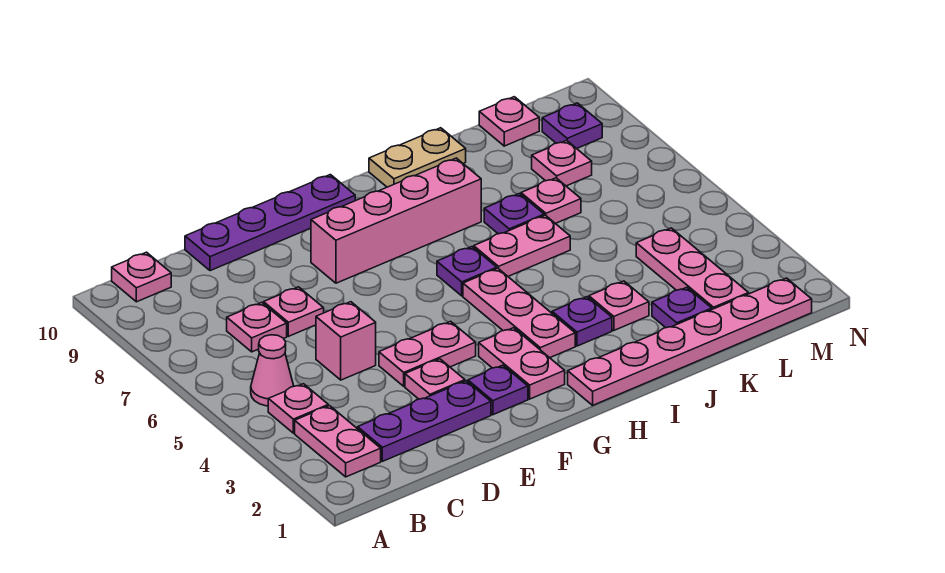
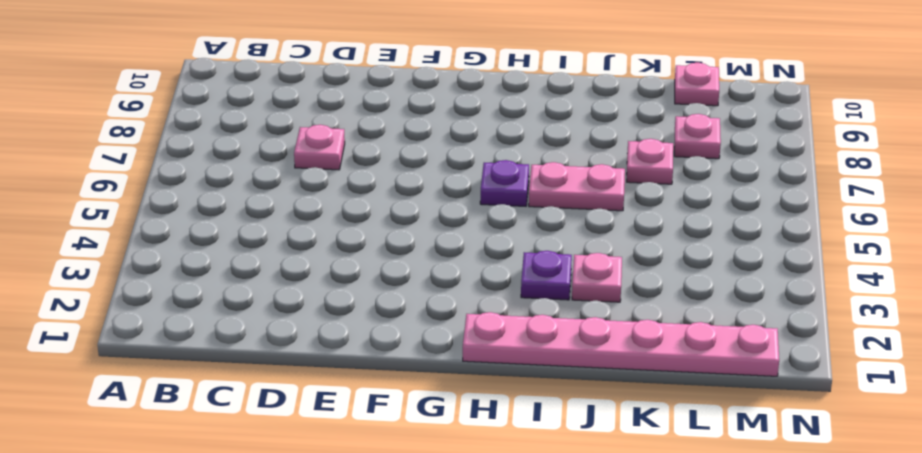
none -> pink plate B2:B3 level 1
none -> pink plate B4 level 1
none -> pink cone B5 level 1

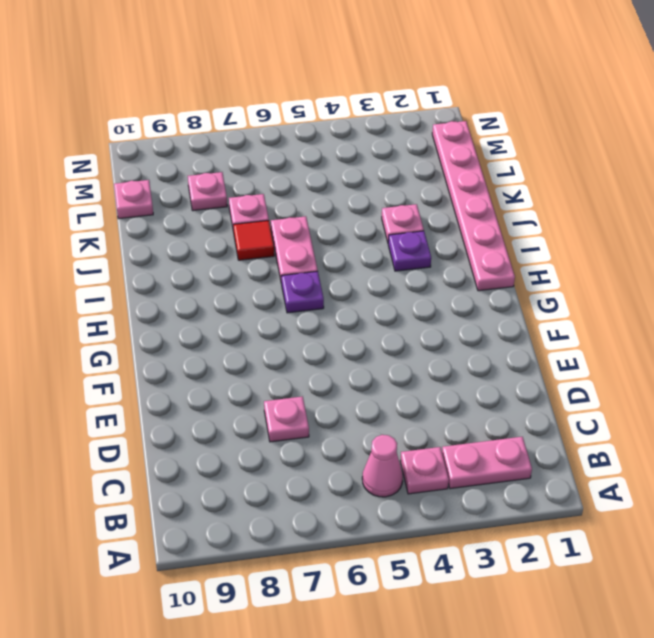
red tile J7 level 1 -> purple plate J7 level 1
none -> pink plate B10 level 1
none -> purple plate C2:E2 level 1
none -> pink plate C7 level 1

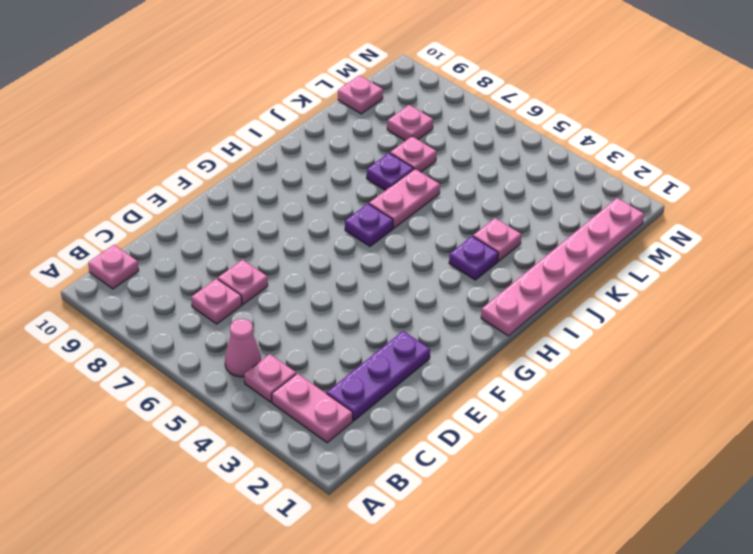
none -> pink brick D5 level 1
none -> purple plate D10:G10 level 1
none -> pink plate E3 level 1

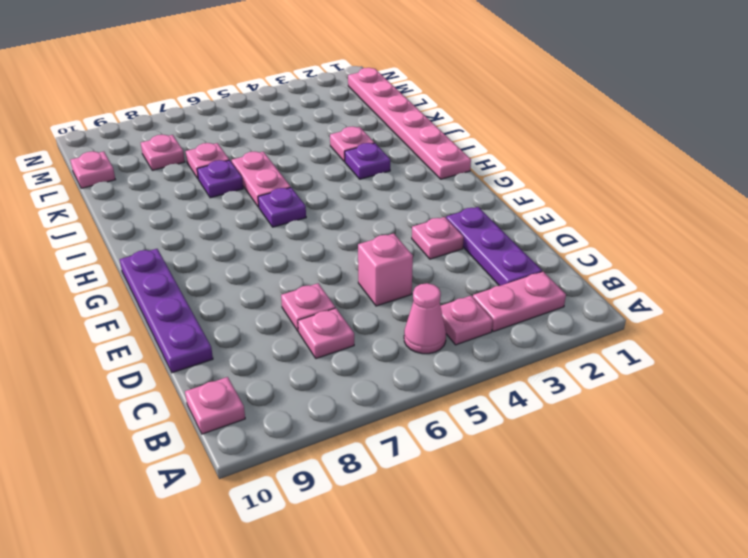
none -> pink plate E4:F4 level 1
none -> purple plate F2 level 1
none -> pink brick F8:I8 level 1

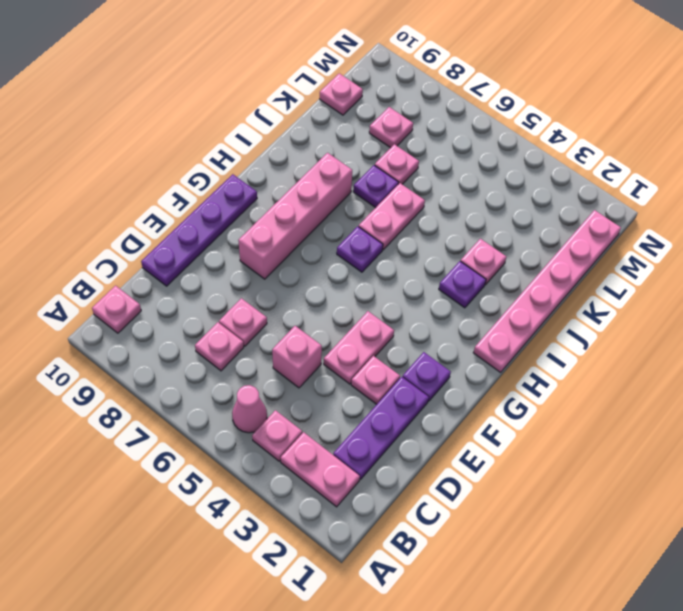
none -> pink plate G2:G3 level 1
none -> pink plate H3:H5 level 1
none -> tan plate I10:J10 level 1

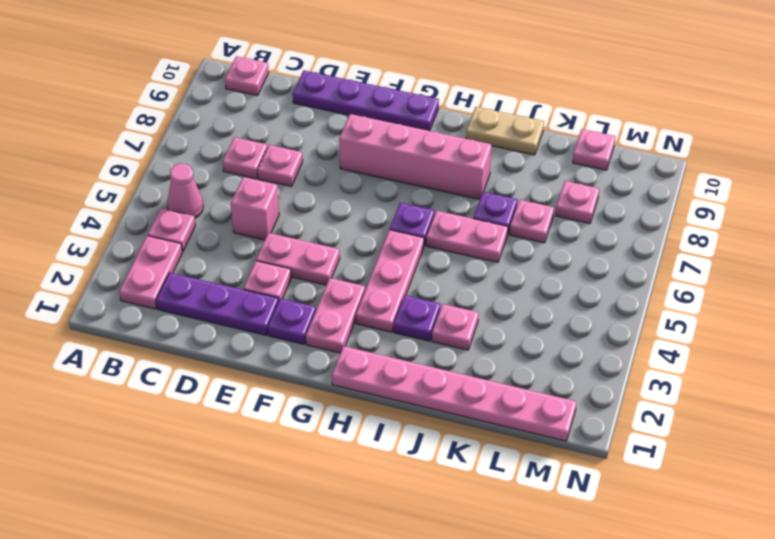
none -> purple plate K2 level 1
none -> pink plate L2:L4 level 1
none -> purple plate M9 level 1

